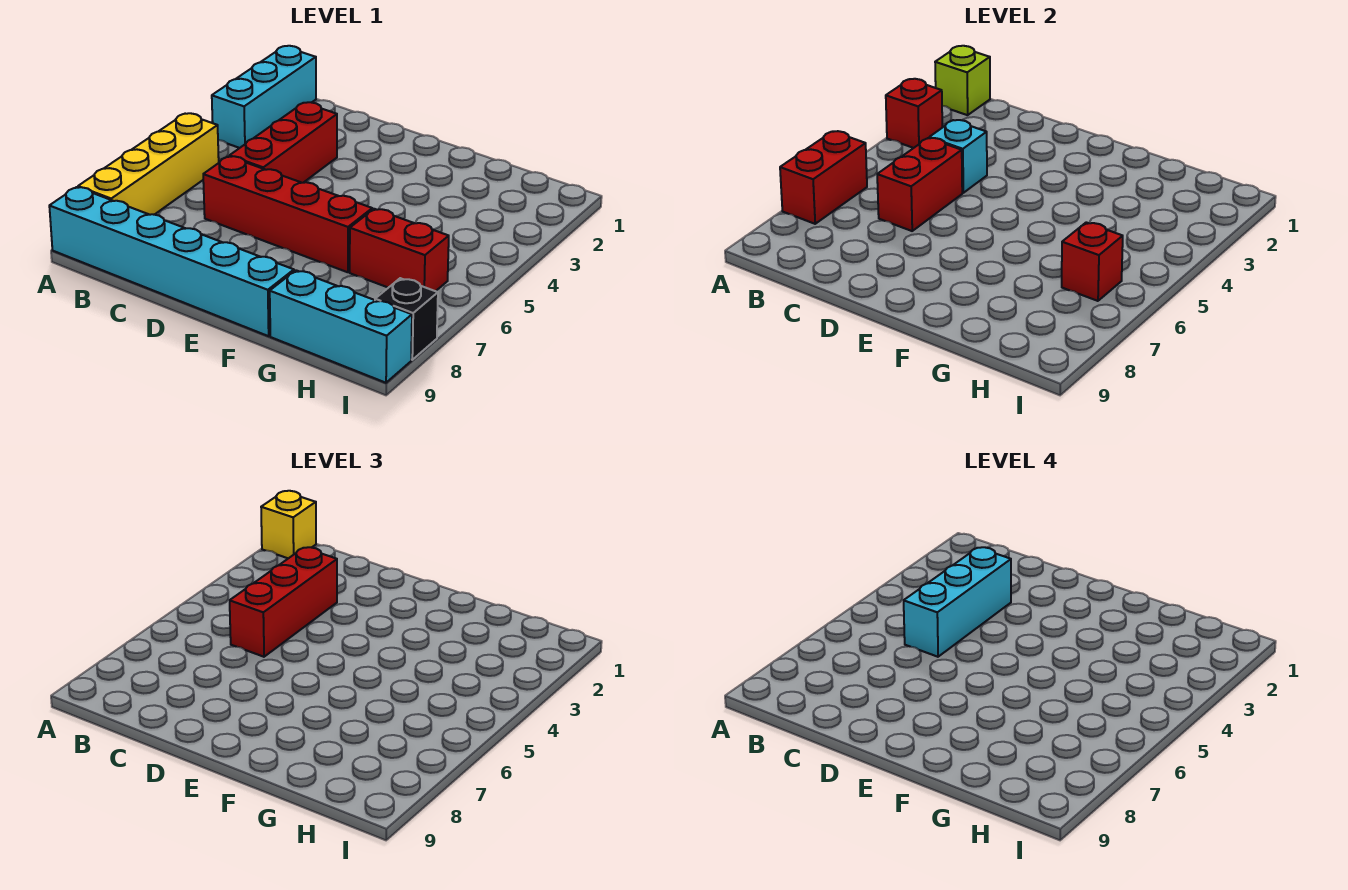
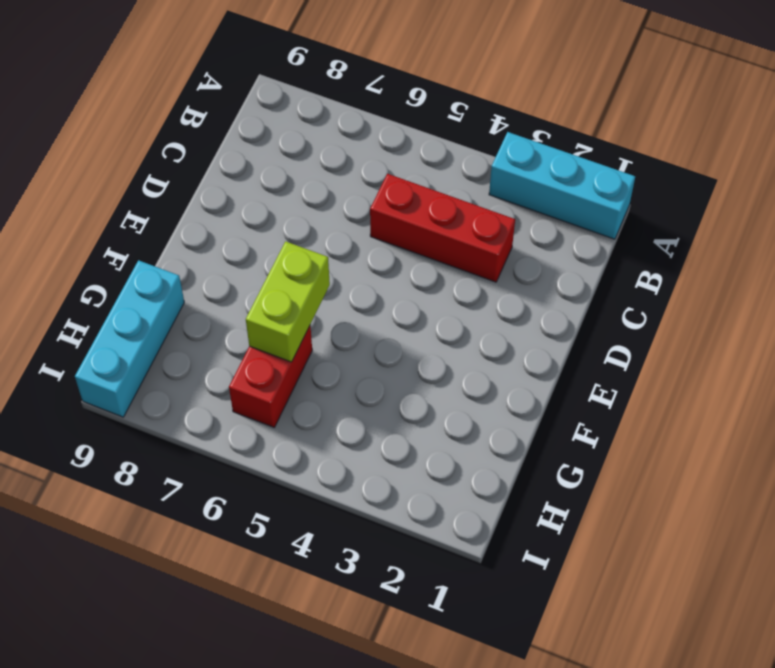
lime brick F6:G6 level 2 -> none
none -> yellow brick A5:A8 level 1
none -> cyan brick A9:F9 level 1
none -> red brick C6:F6 level 1

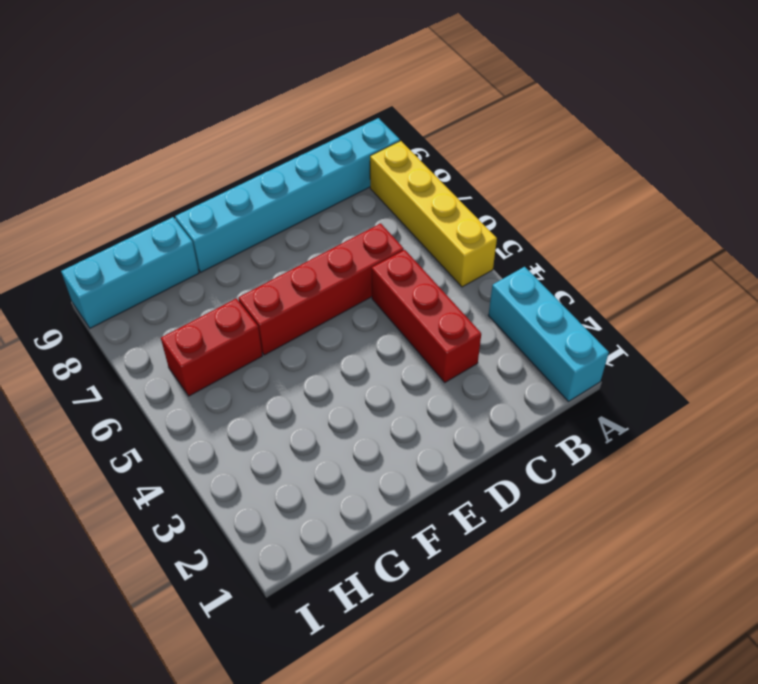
none -> black brick I8 level 1
none -> lime brick A1 level 2
none -> red brick A3 level 2

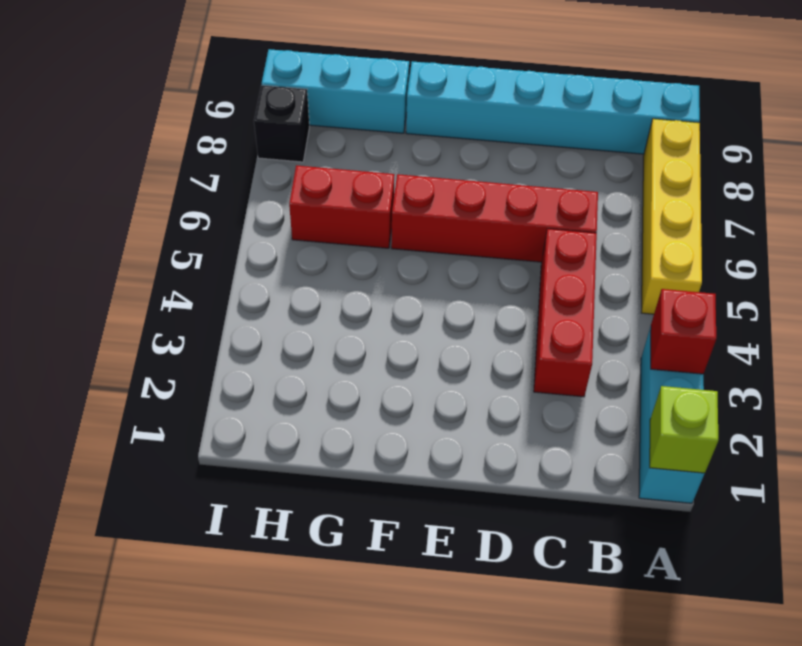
none -> red brick A6:A7 level 2
none -> cyan brick C4 level 2
none -> red brick C5:C6 level 2

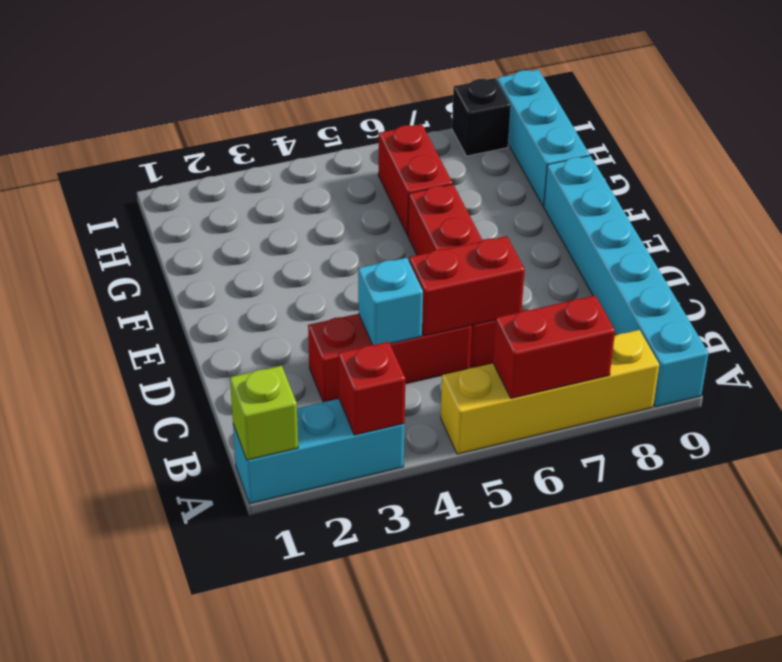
none -> red brick H6 level 2
none -> yellow brick A1 level 3
none -> red brick C3:C5 level 3

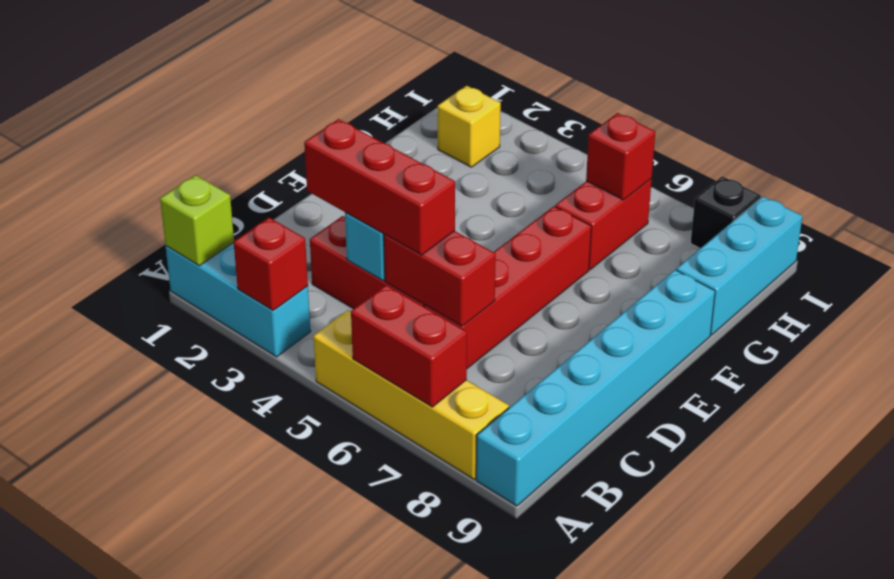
yellow brick H2 level 1 -> yellow brick A1 level 3
none -> cyan brick C3:C5 level 4

